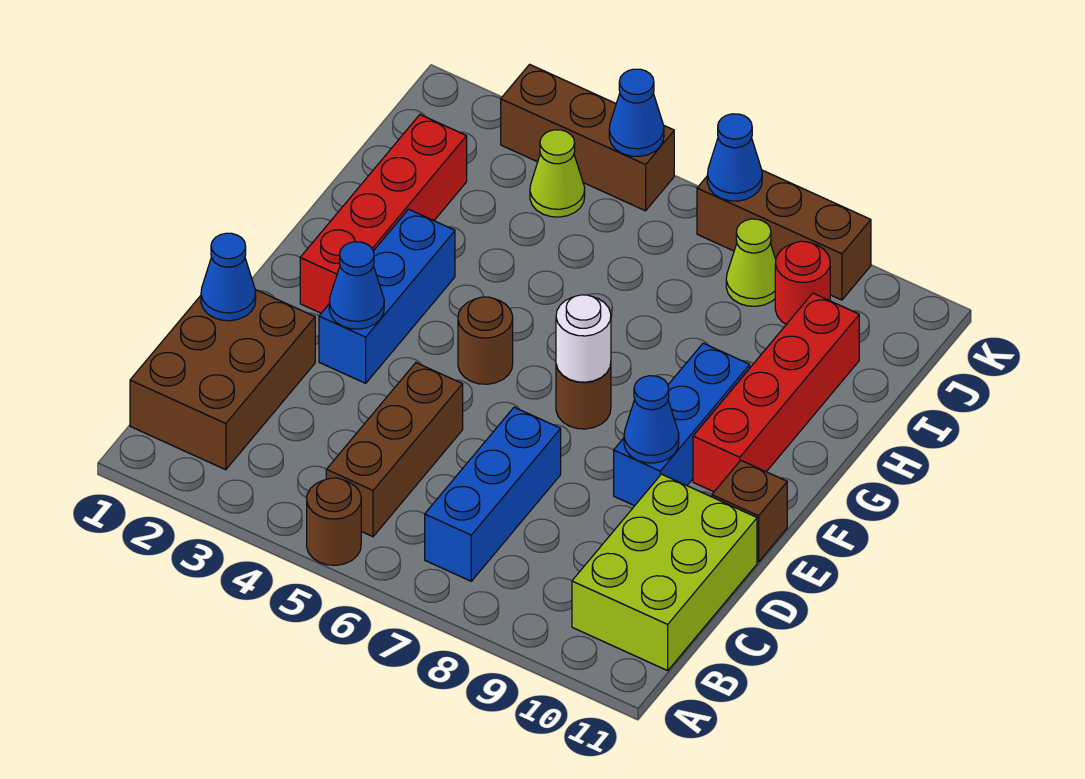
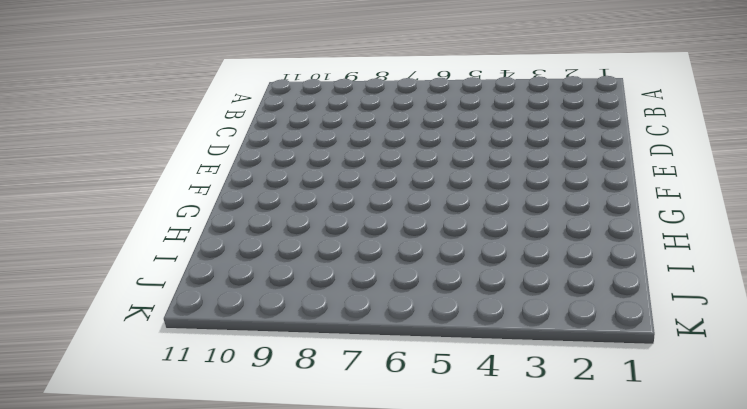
none -> brown round brick A5 level 1
none -> brown brick B1:D2 level 1
none -> brown brick B5:D5 level 1

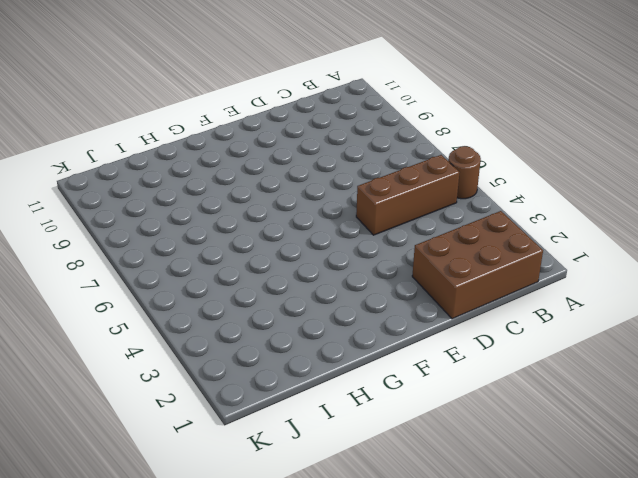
none -> blue brick B7:D7 level 1
none -> lime brick B10:D11 level 1
none -> blue brick E3:G3 level 1

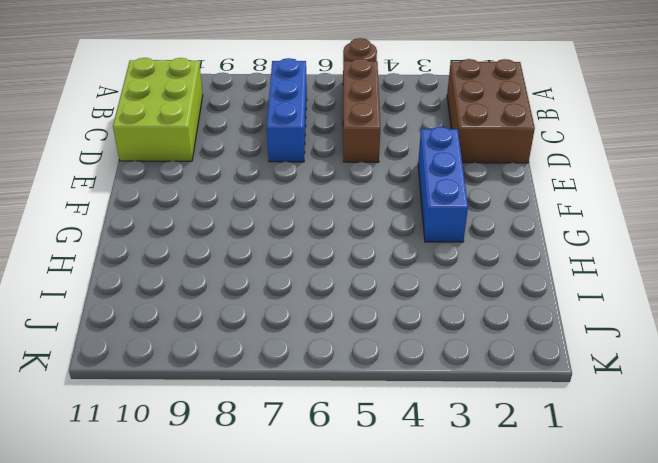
none -> blue brick E9:G9 level 1
none -> brown brick E11 level 1
none -> red brick F2:I2 level 1

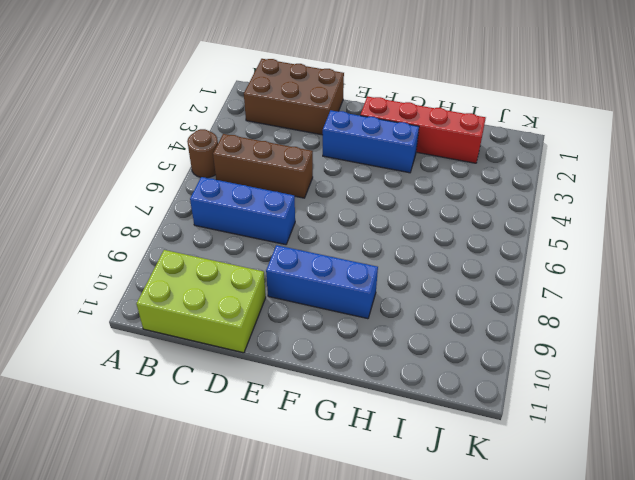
none -> brown brick E11 level 1
none -> brown round brick F5 level 1
none -> brown round brick F7 level 1

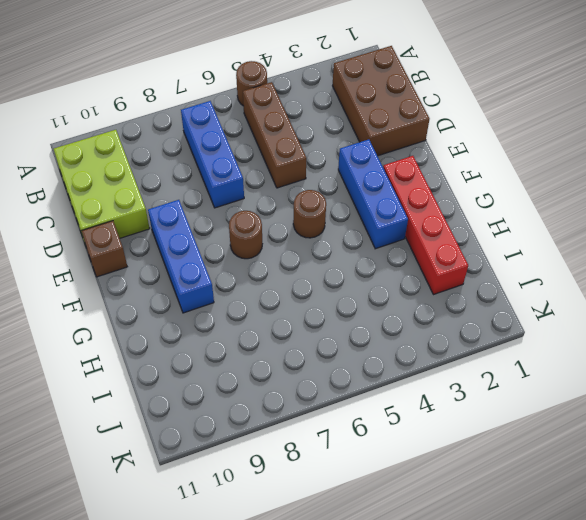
none -> red brick F10:I10 level 1
none -> lime cone J4 level 1
none -> lime cone J8 level 1

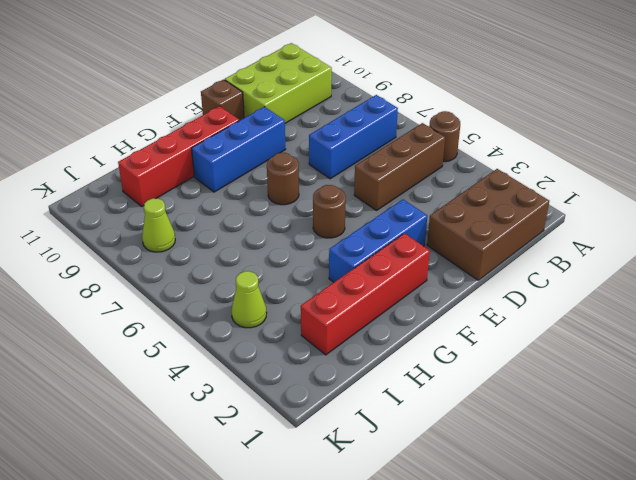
none -> red round brick J9 level 1
none -> brown brick K3:K5 level 1
none -> brown brick K7:K9 level 1

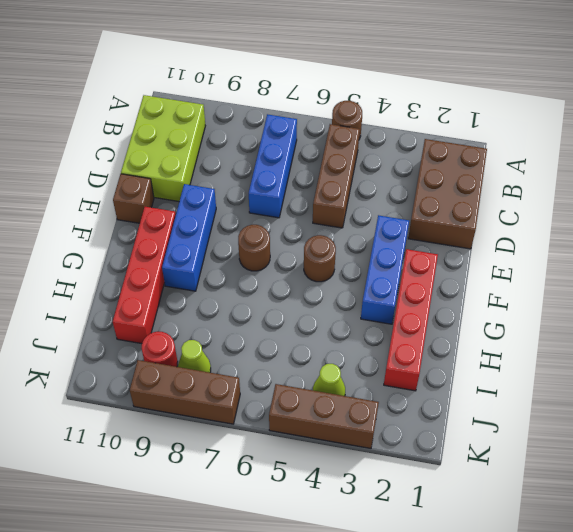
none -> blue cone D1 level 2
none -> blue cone E3 level 2
none -> blue cone E9 level 2

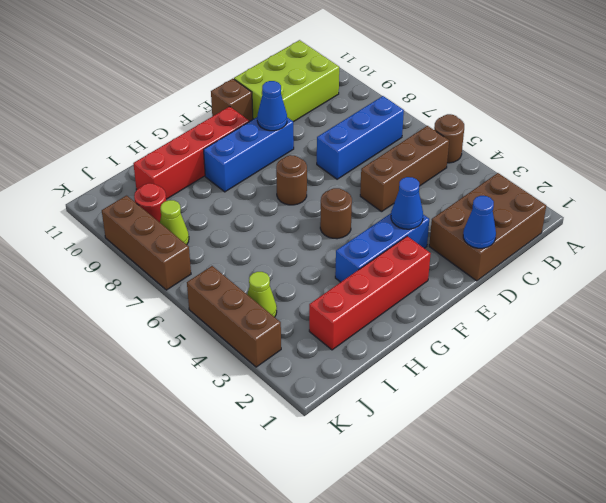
none -> white round brick F7 level 2
none -> blue cone K5 level 2
none -> blue cone K7 level 2

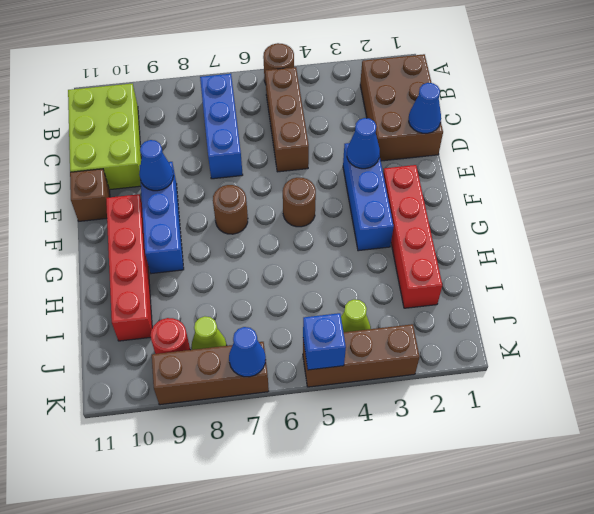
blue brick K5 level 2 -> blue cone K5 level 2
none -> white round brick F7 level 2

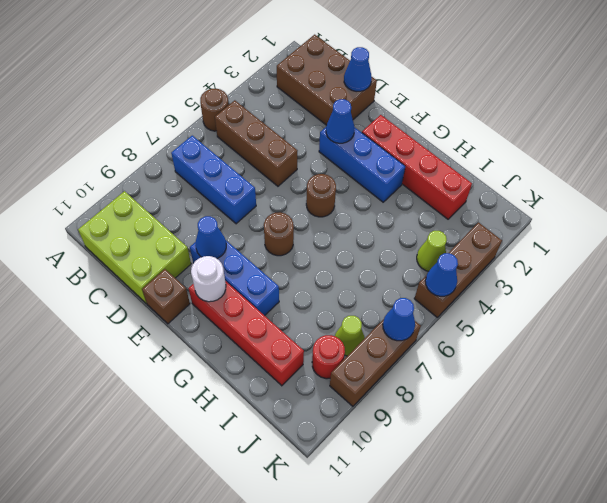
white round brick F10 level 2 -> white round brick F7 level 2

